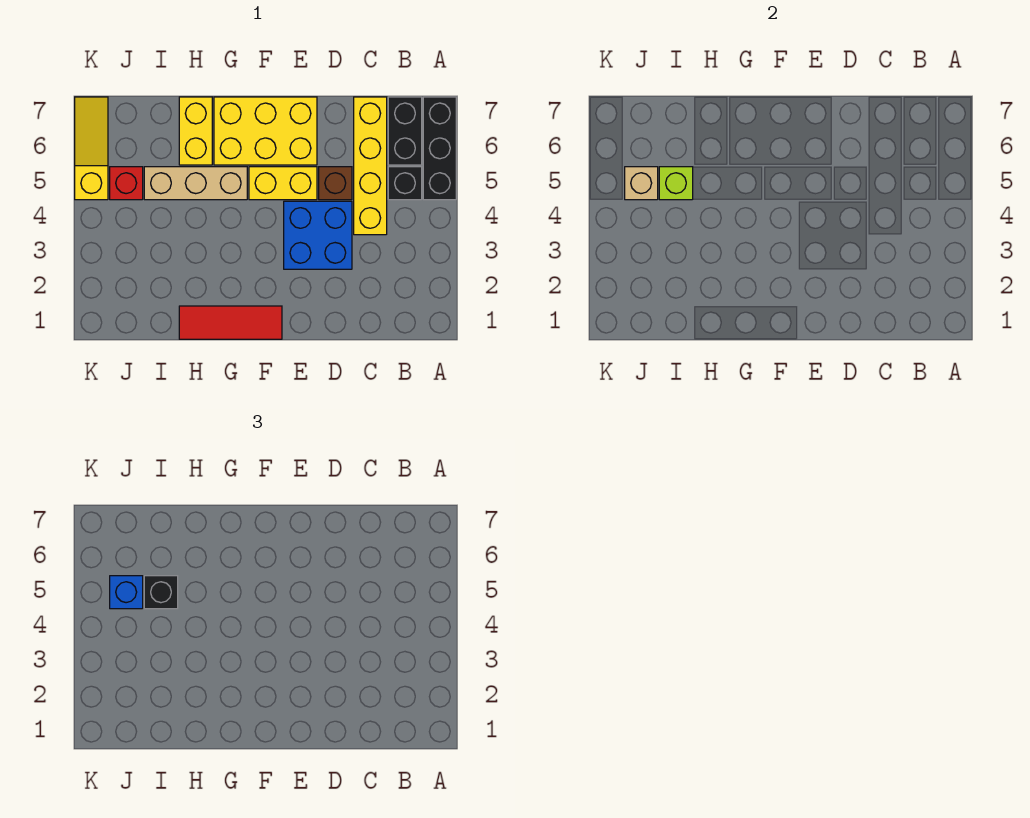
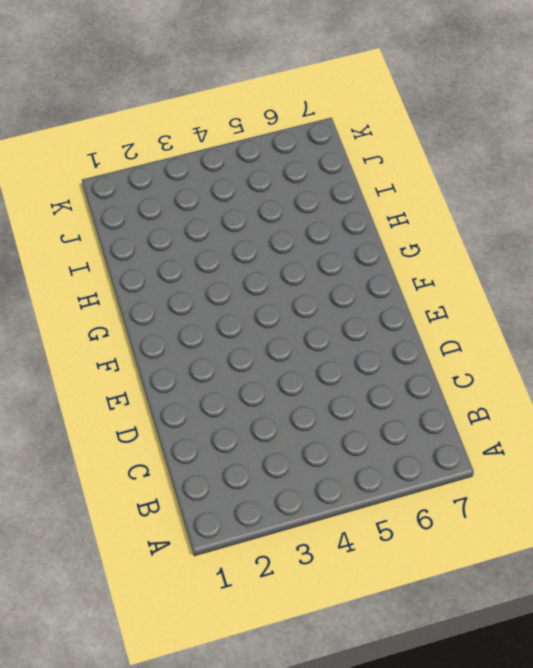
none -> black brick A5:A7 level 1
none -> black brick B5 level 1
none -> black brick B6:B7 level 1

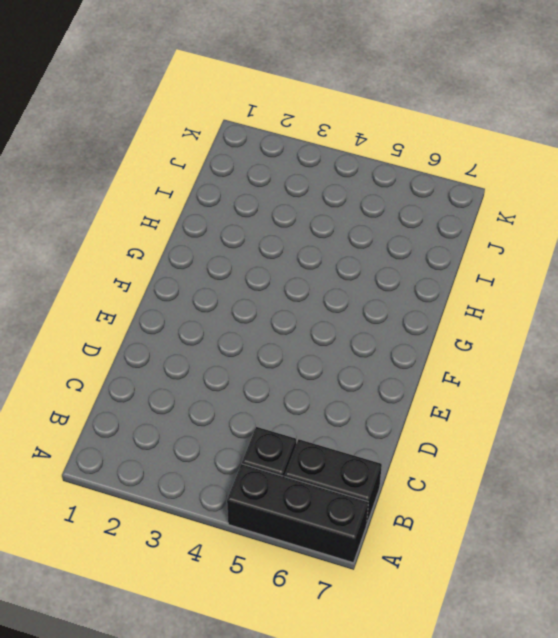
none -> yellow brick C4:C7 level 1
none -> blue brick D3:E4 level 1
none -> brown brick D5 level 1

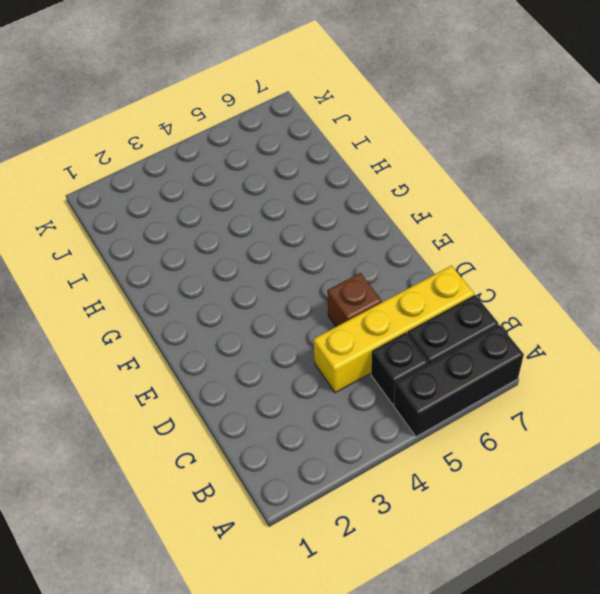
none -> blue brick D3:E4 level 1
none -> yellow brick E5:F5 level 1
none -> yellow brick E6:G7 level 1

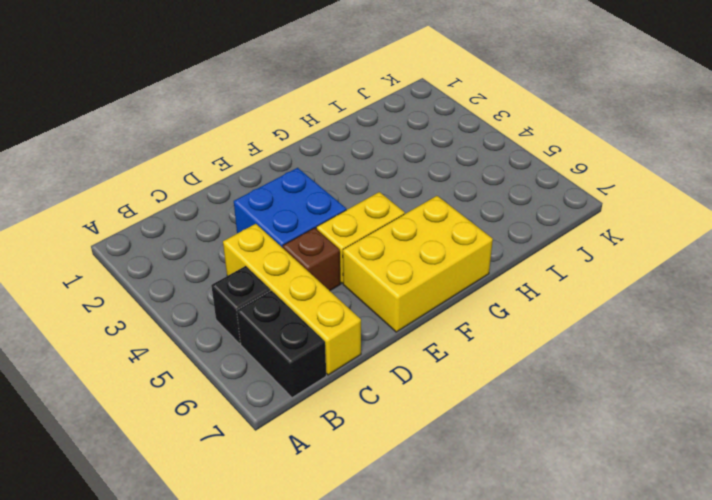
none -> black brick A5:A7 level 1
none -> red tile F1:H1 level 1
none -> tan brick G5:I5 level 1

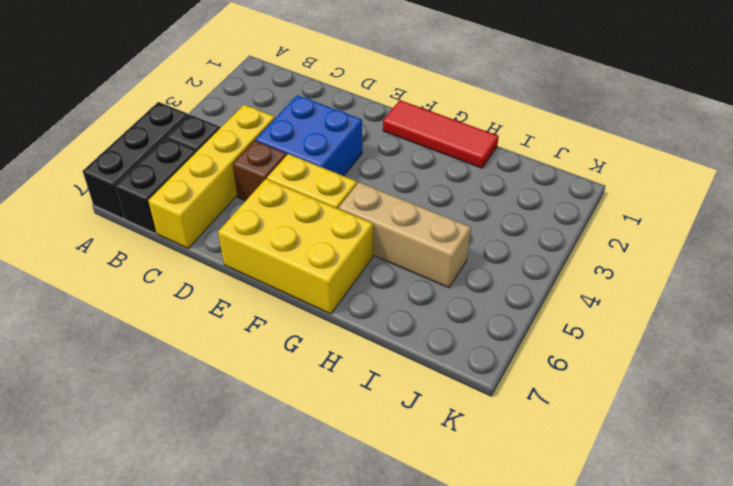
none -> yellow brick H6:H7 level 1
none -> red brick J5 level 1
none -> yellow slope K5:K7 level 1 top 5

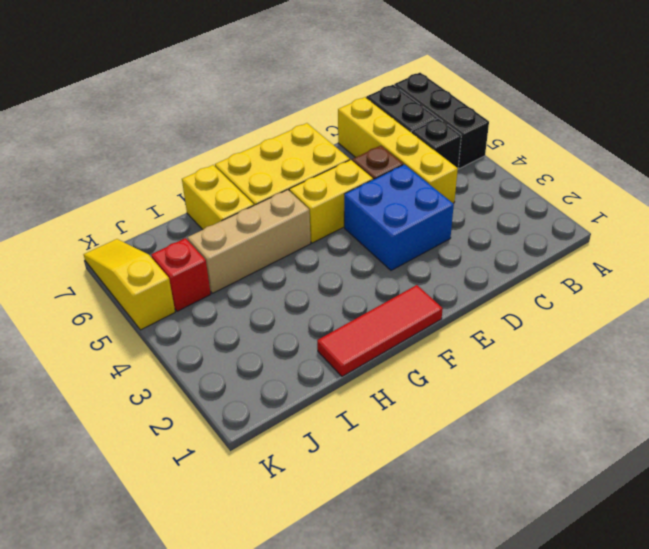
none -> lime brick I5 level 2
none -> tan brick J5 level 2
none -> black brick I5 level 3

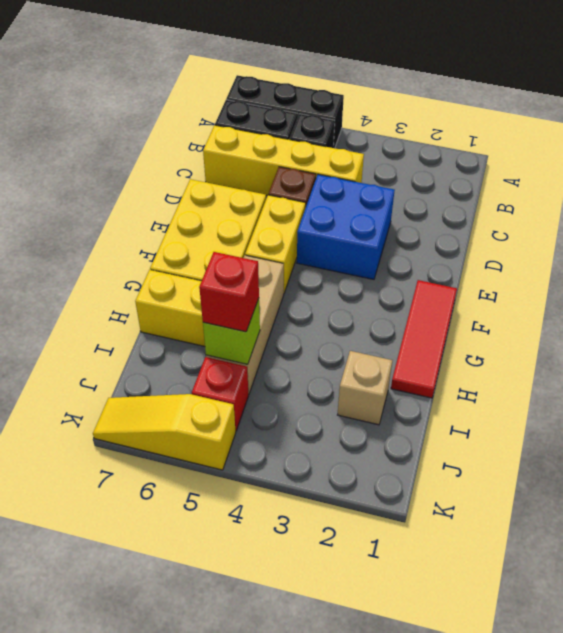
tan brick I2 level 1 -> tan brick J5 level 2
red brick I5 level 3 -> black brick I5 level 3
none -> blue brick J5 level 3

